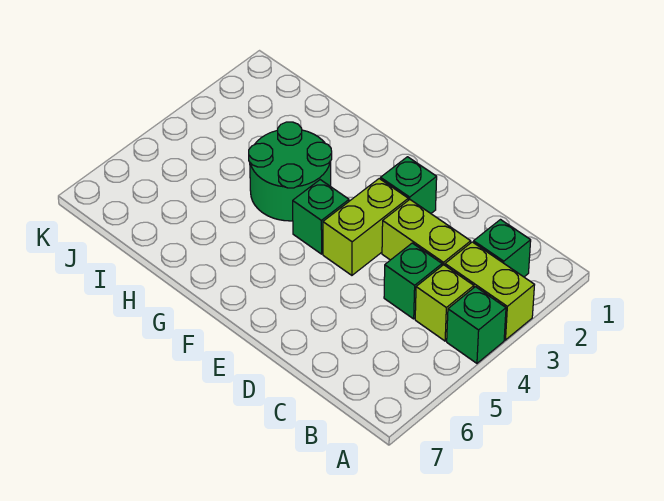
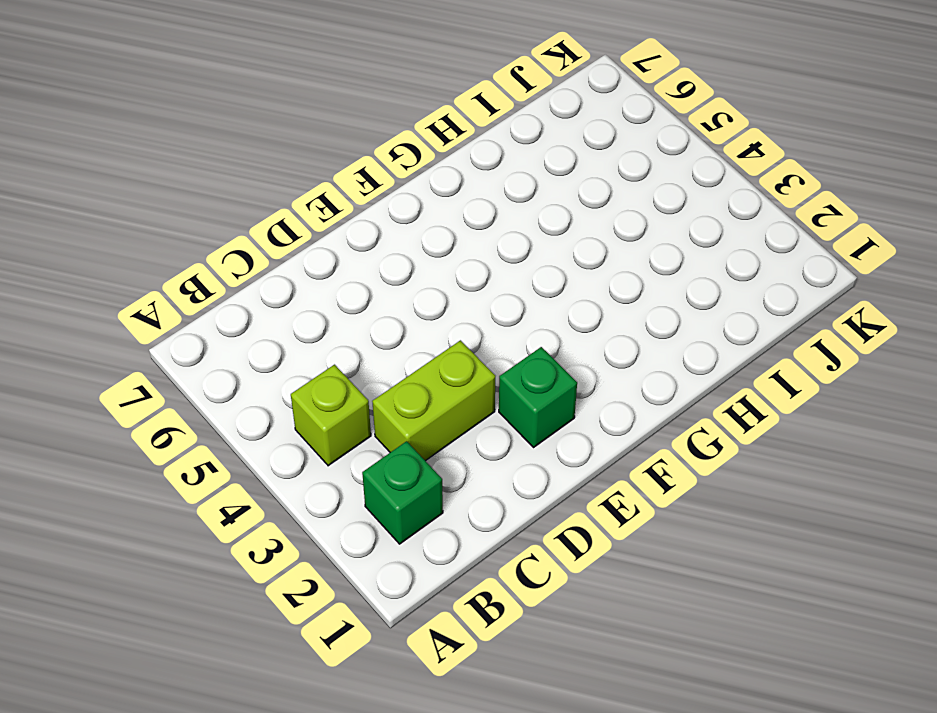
none -> lime brick A3:B3 level 1
none -> green brick A4 level 1

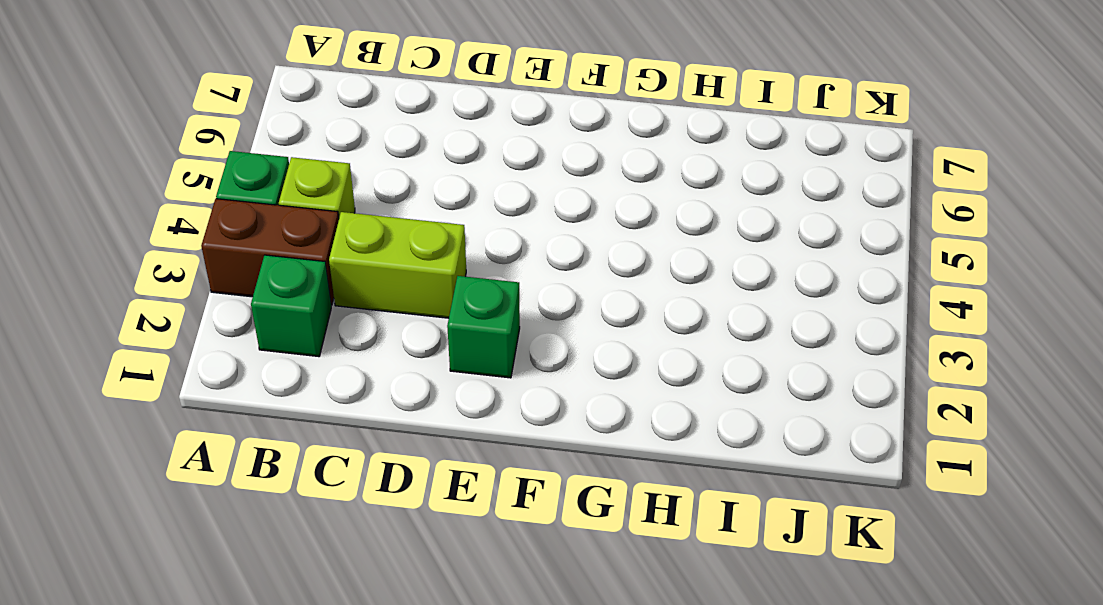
brown brick A3:B3 level 1 -> lime brick A3:B3 level 1
none -> green brick C4 level 1
none -> lime brick E3:E4 level 1

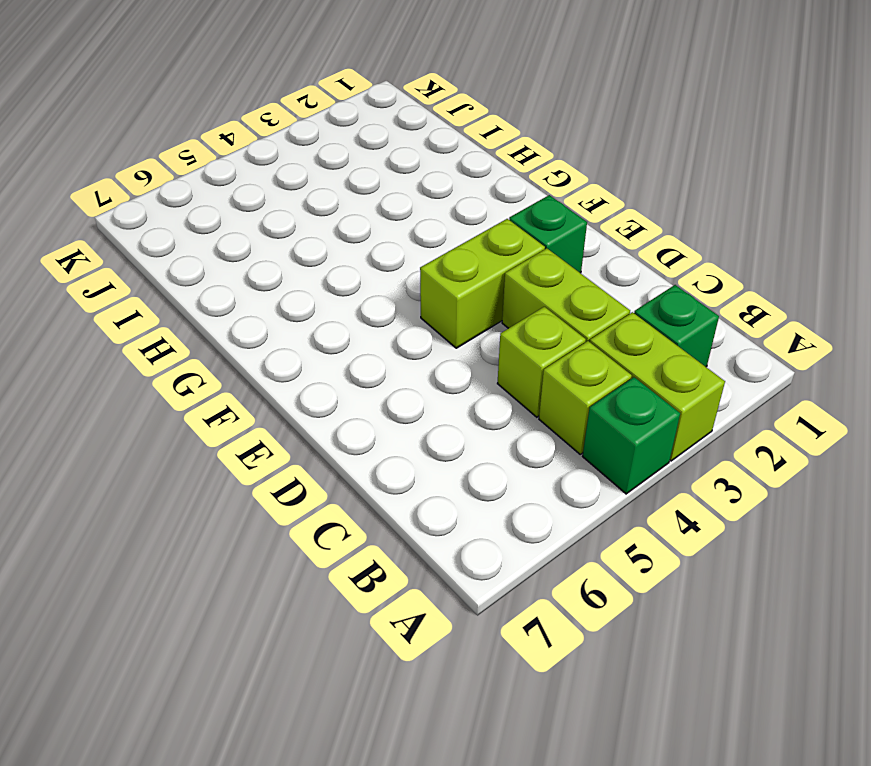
lime brick C4 level 1 -> green brick C4 level 1
none -> green brick F4 level 1
none -> green round brick G3:H4 level 1

